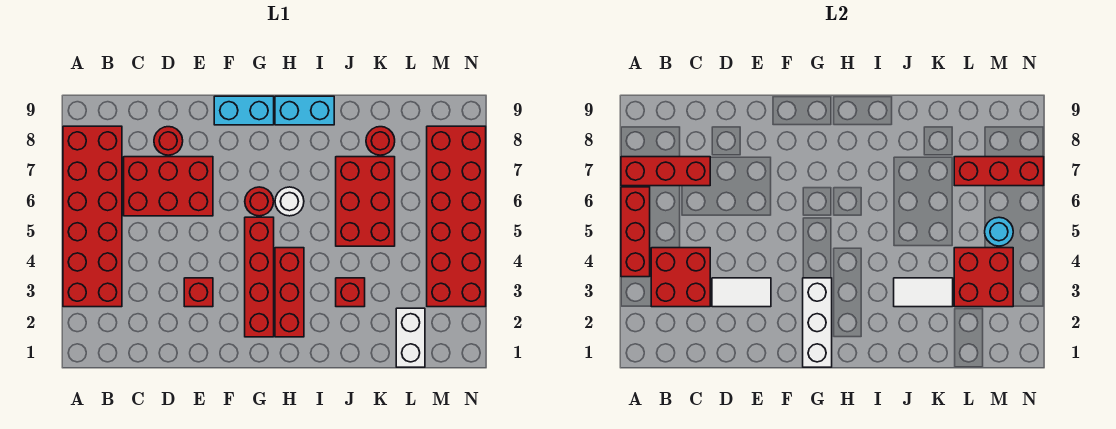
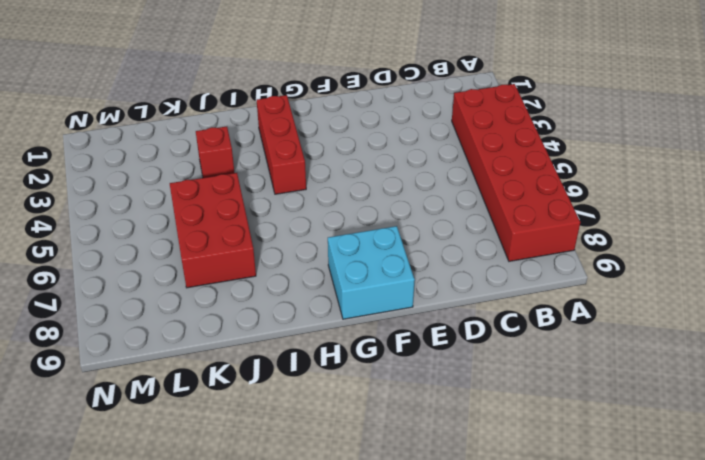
cyan brick F8:G9 level 1 -> cyan brick F9:G9 level 1
none -> red brick C6:E7 level 1
none -> red round brick D8 level 1
none -> red brick E3 level 1

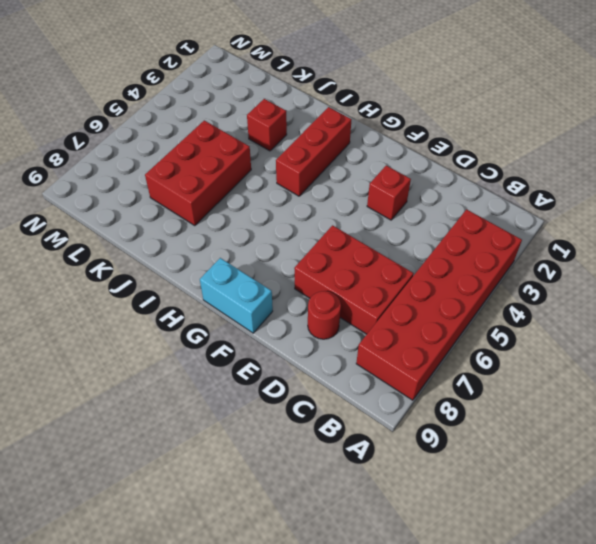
none -> red brick G2:G5 level 1
none -> red round brick G6 level 1
none -> white round brick H6 level 1

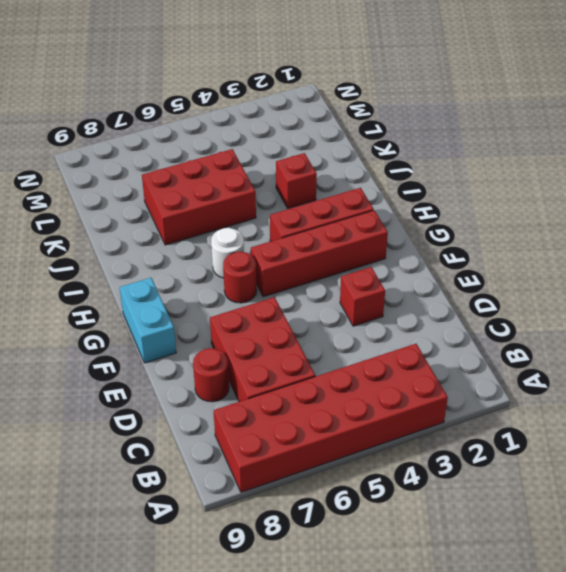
none -> cyan brick H9:I9 level 1
none -> red round brick K8 level 1
none -> white brick L1:L2 level 1

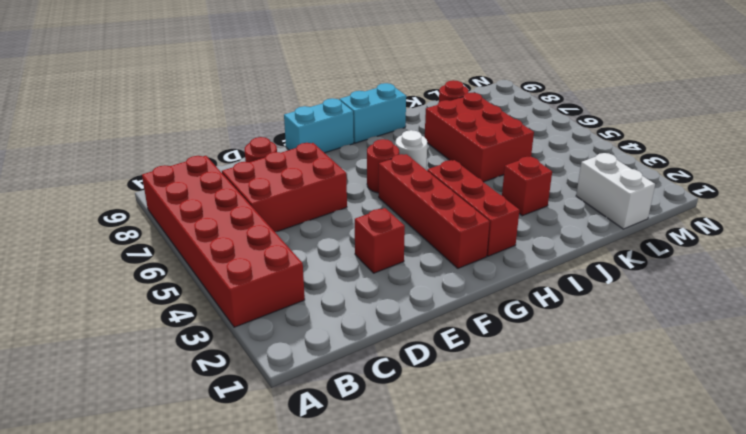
none -> red brick M3:N8 level 1
none -> red brick A4:A6 level 2
none -> red brick A7:C7 level 2

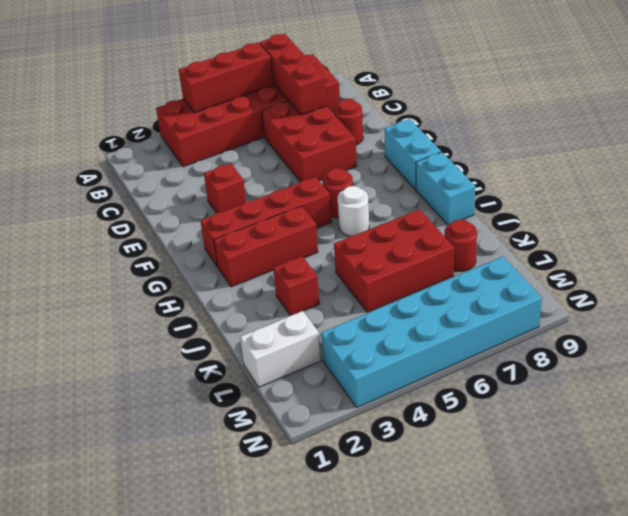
cyan brick M3:N8 level 1 -> red brick M3:N8 level 1
none -> red brick B3:C4 level 2
none -> white tile D3:E3 level 2
none -> white brick G1:G3 level 2

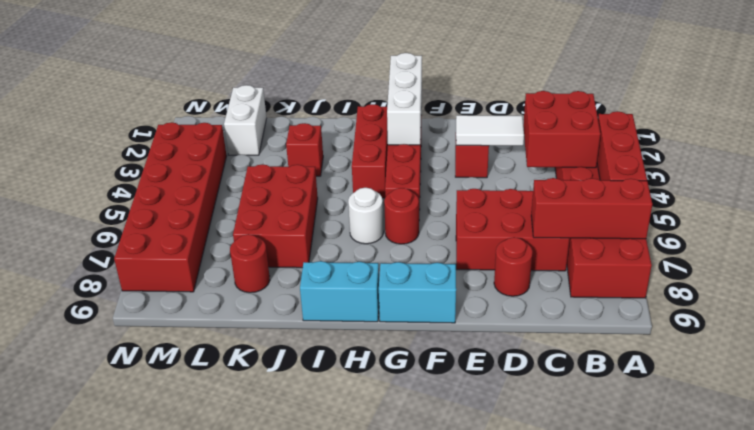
none -> white tile J3:K3 level 2
none -> red brick L3:M4 level 2
none -> red brick L7:N7 level 2

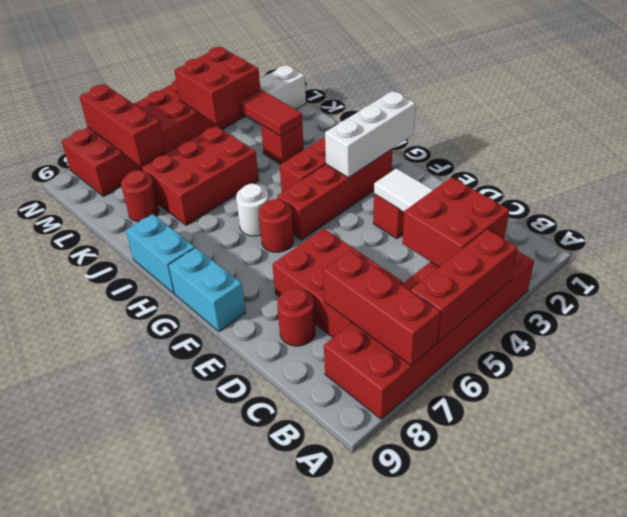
red tile J3:K3 level 2 -> white tile J3:K3 level 2
none -> cyan round brick M5 level 2

